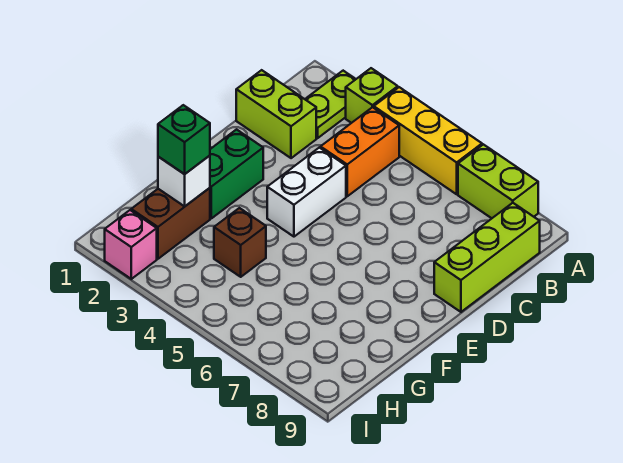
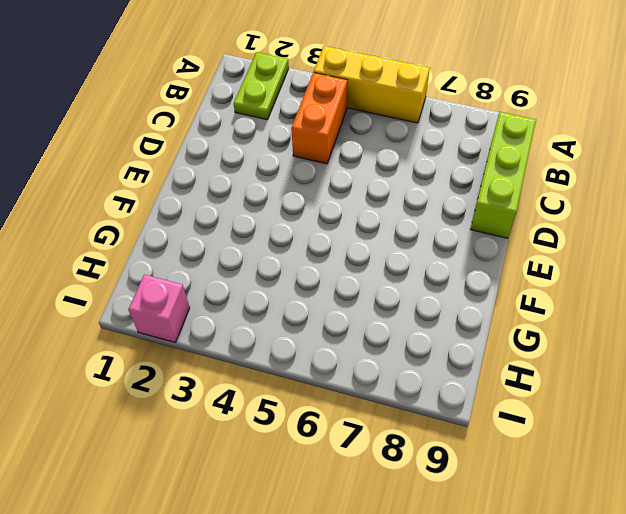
none -> lime brick A3 level 1
none -> lime brick A7:A8 level 1
none -> lime brick C1:C2 level 1

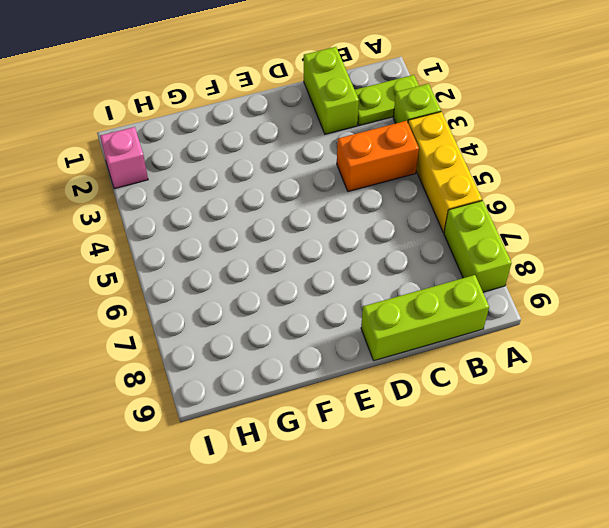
none -> white brick D4:E4 level 1
none -> green brick E2:F2 level 1
none -> brown brick G2:H2 level 1

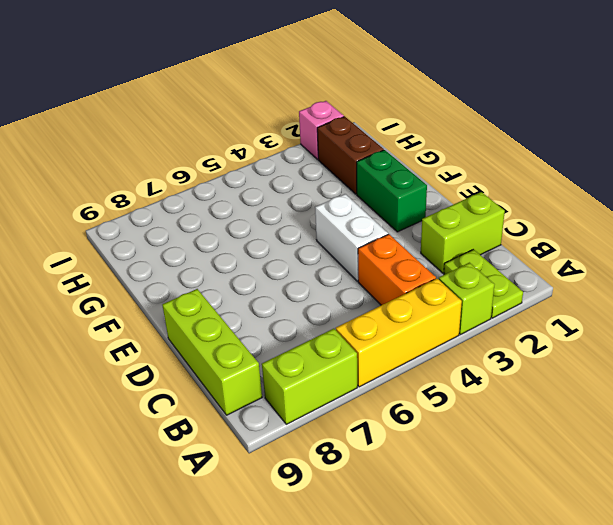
none -> brown brick G4 level 1
none -> white brick G2 level 2
none -> green brick G2 level 3

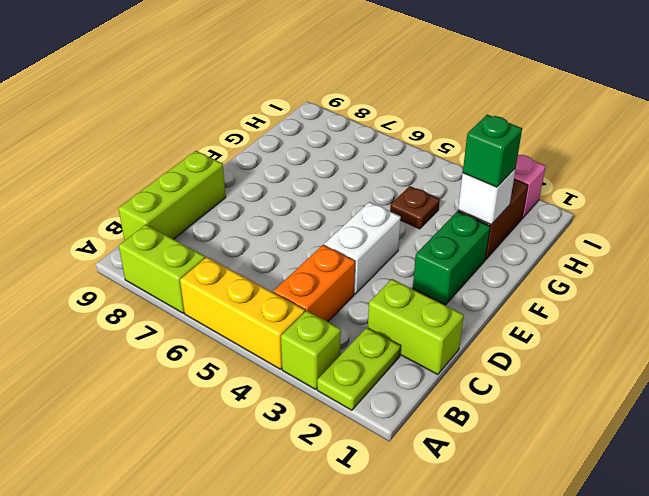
brown plate G4 level 1 -> brown brick G4 level 1

